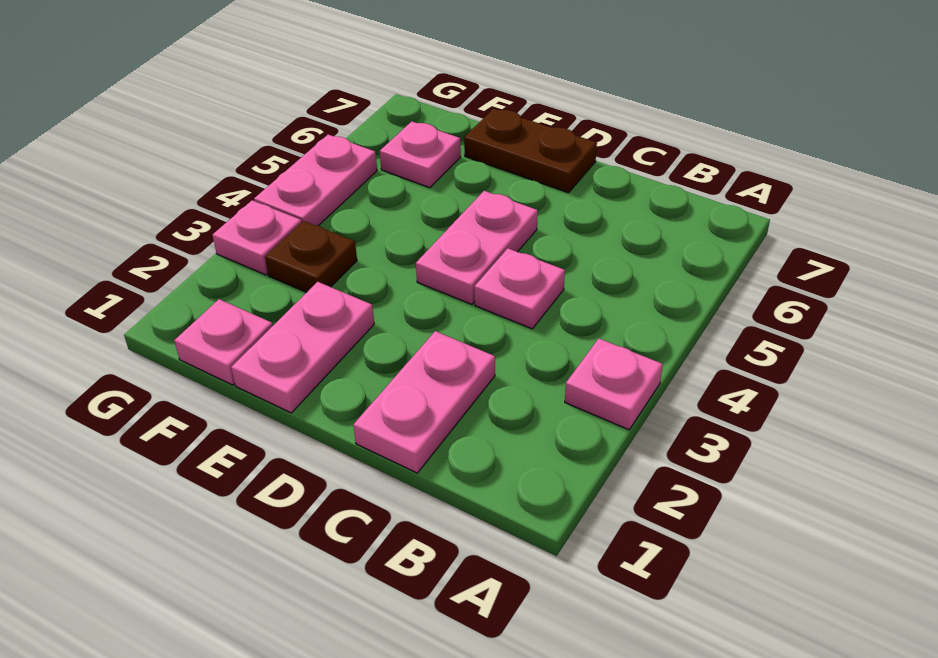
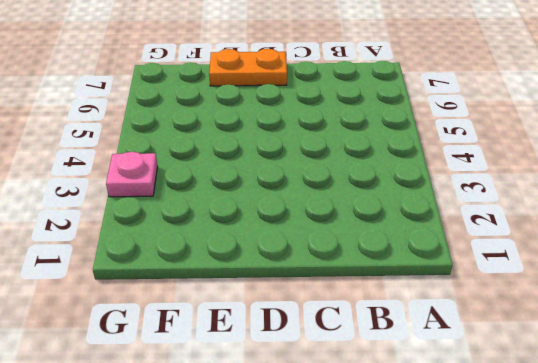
orange plate D7:E7 level 1 -> brown plate D7:E7 level 1
none -> pink plate A3 level 1
none -> pink plate C1:C2 level 1

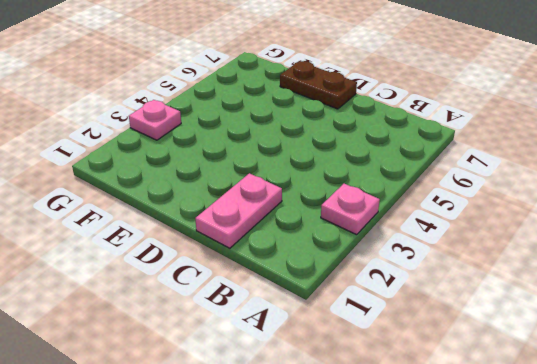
none -> pink plate C4 level 1
none -> pink plate D4:D5 level 1

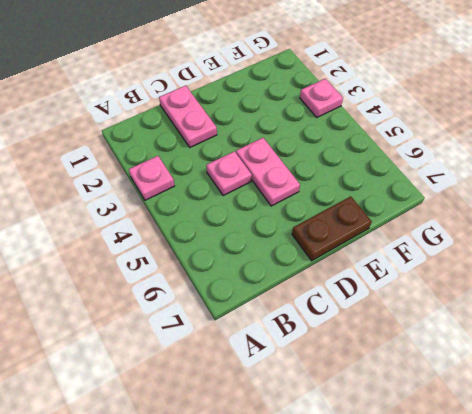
none -> pink plate E1:E2 level 1
none -> pink plate F1 level 1

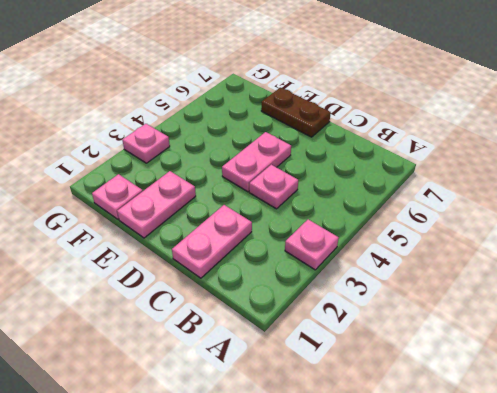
none -> brown plate F3 level 1
none -> pink plate F6 level 1

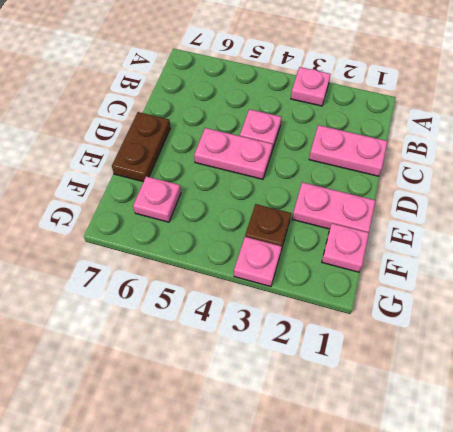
none -> pink plate G4:G5 level 1

